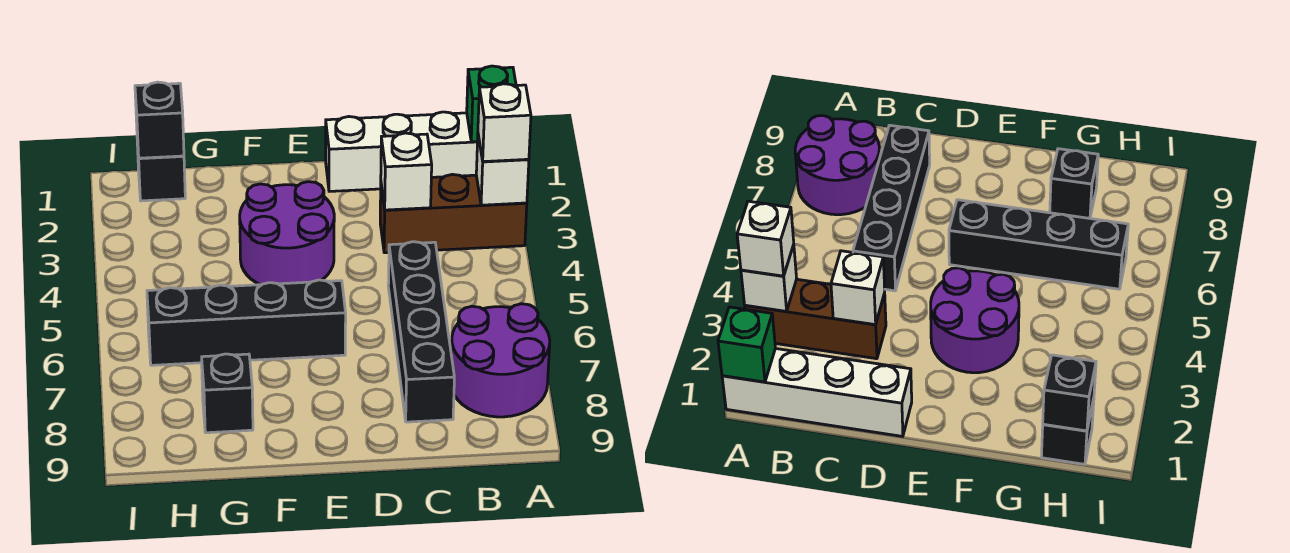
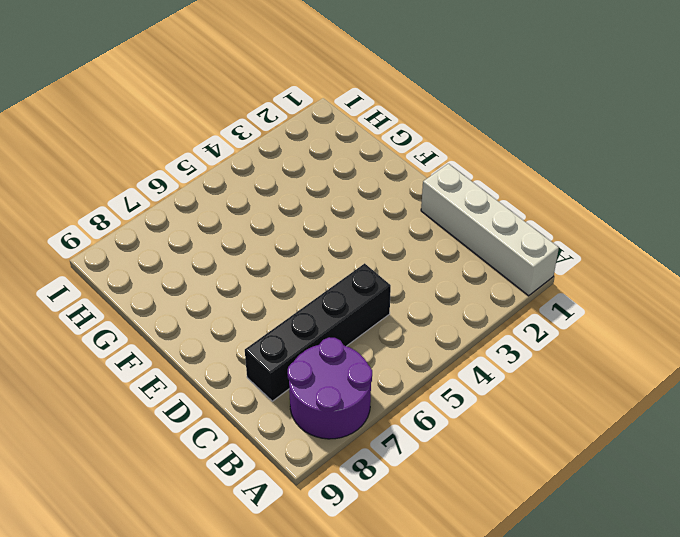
none -> brown brick A3:C3 level 1
none -> purple round brick E3:F4 level 1
none -> black brick E6:H6 level 1

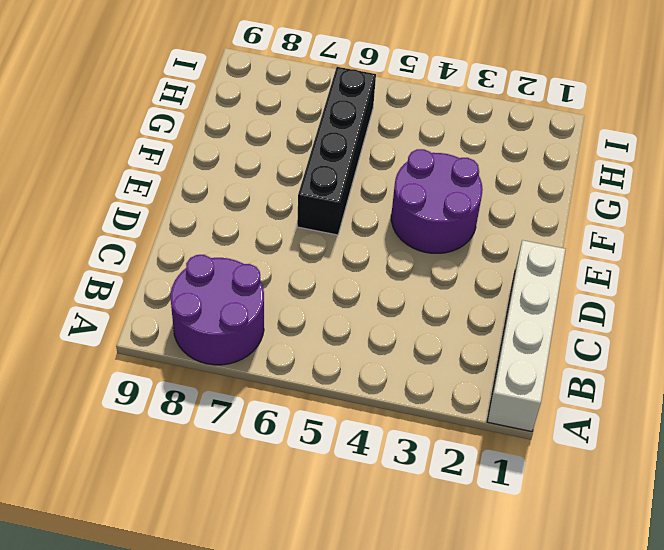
none -> brown brick A3:C3 level 1
none -> black brick C5:C8 level 1
none -> black brick G8 level 1

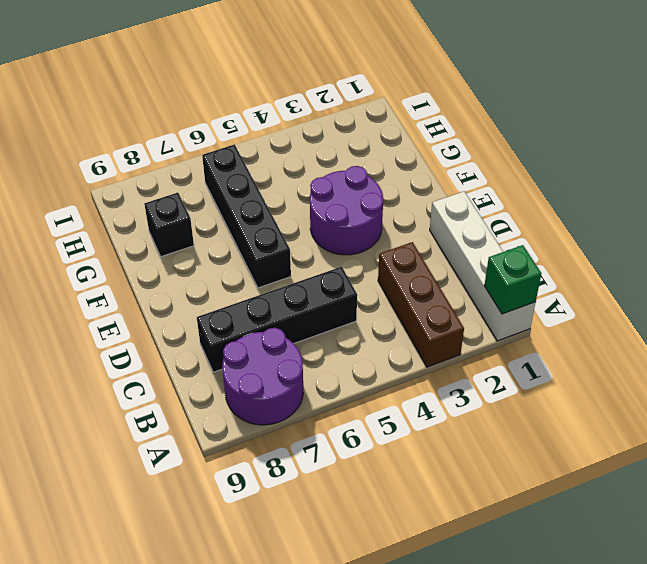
none -> black brick H1 level 1
none -> white brick A3 level 2
none -> white brick C3 level 2

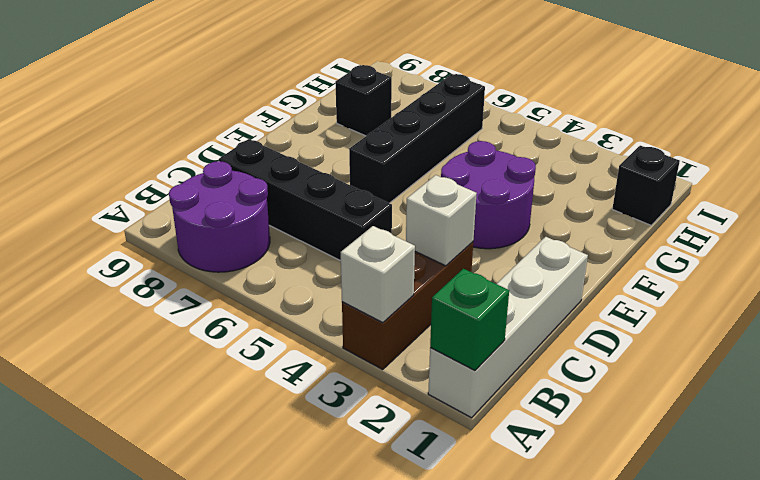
none -> black brick H1 level 2
none -> white brick A3 level 3

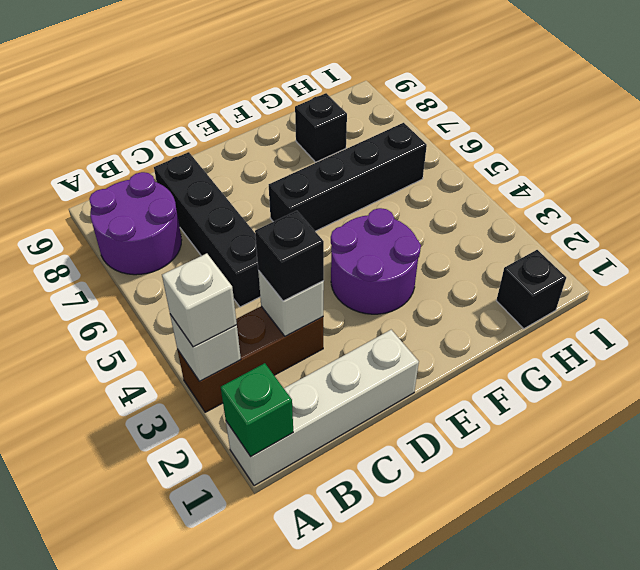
black brick C3 level 3 -> black brick H1 level 2

